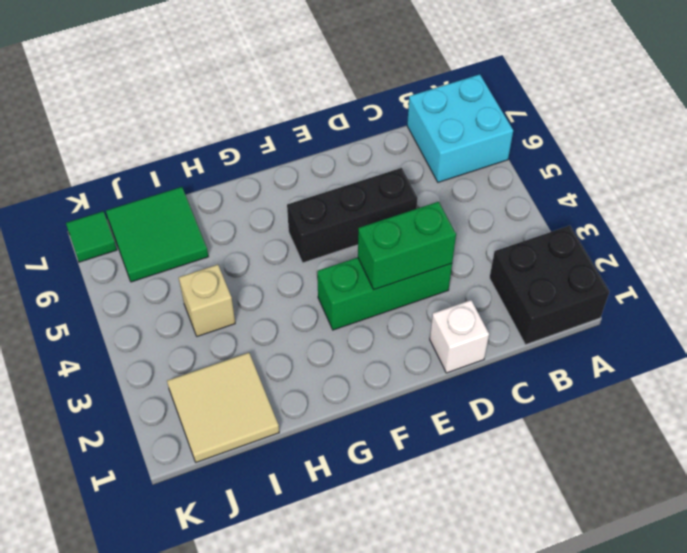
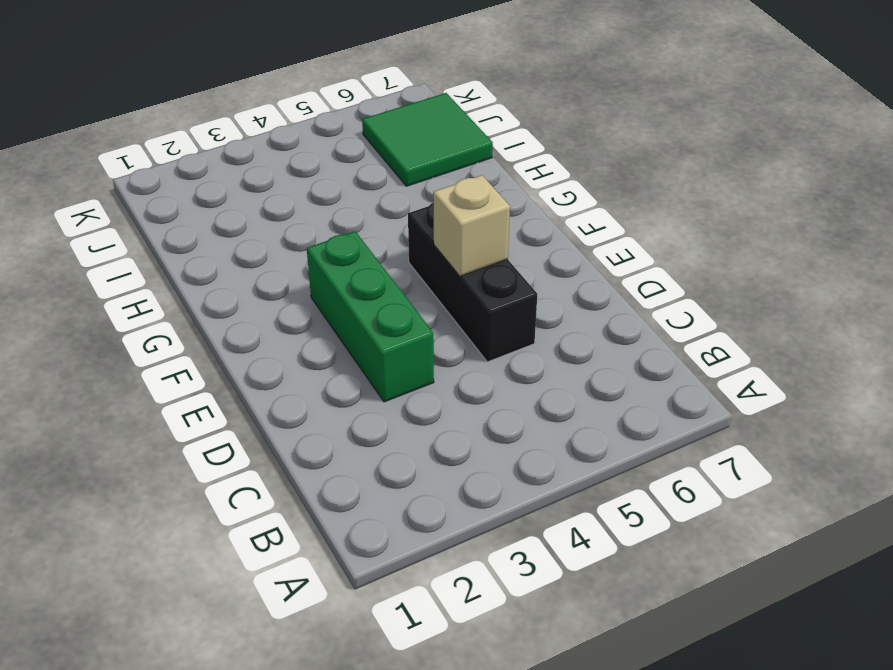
tan brick E5 level 2 -> tan brick I4 level 1
none -> black brick A1:B2 level 1
none -> cyan brick A6:B7 level 1

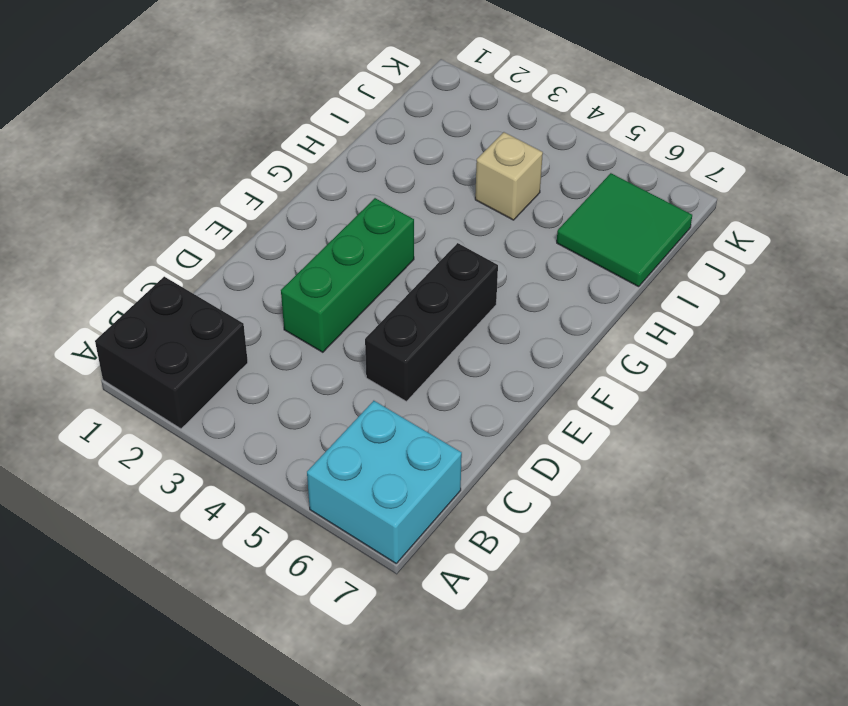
none -> white brick D1 level 1
none -> tan tile I1:J2 level 1

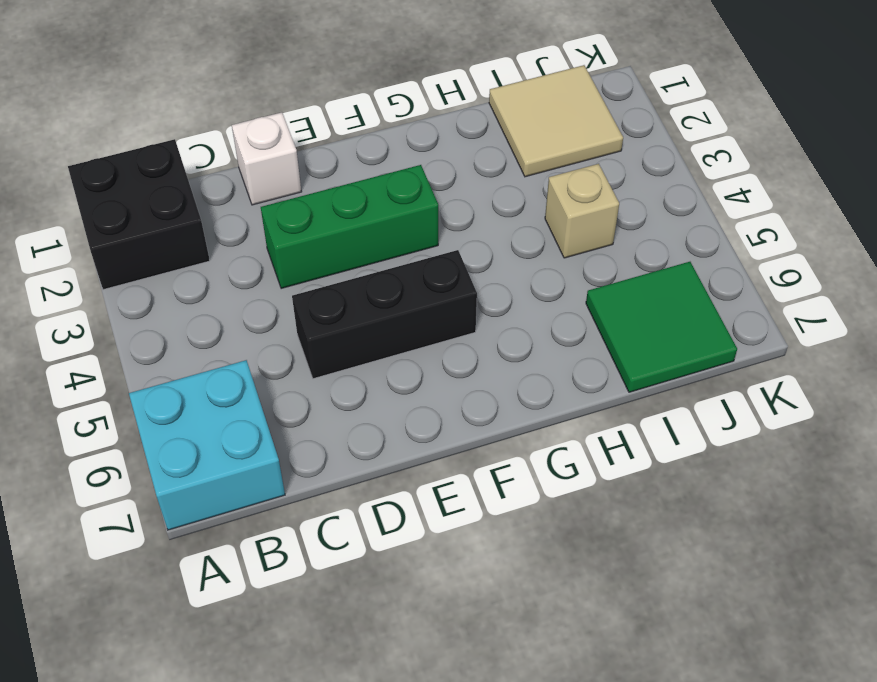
none -> green tile K7 level 1
none -> green brick D3:E3 level 2

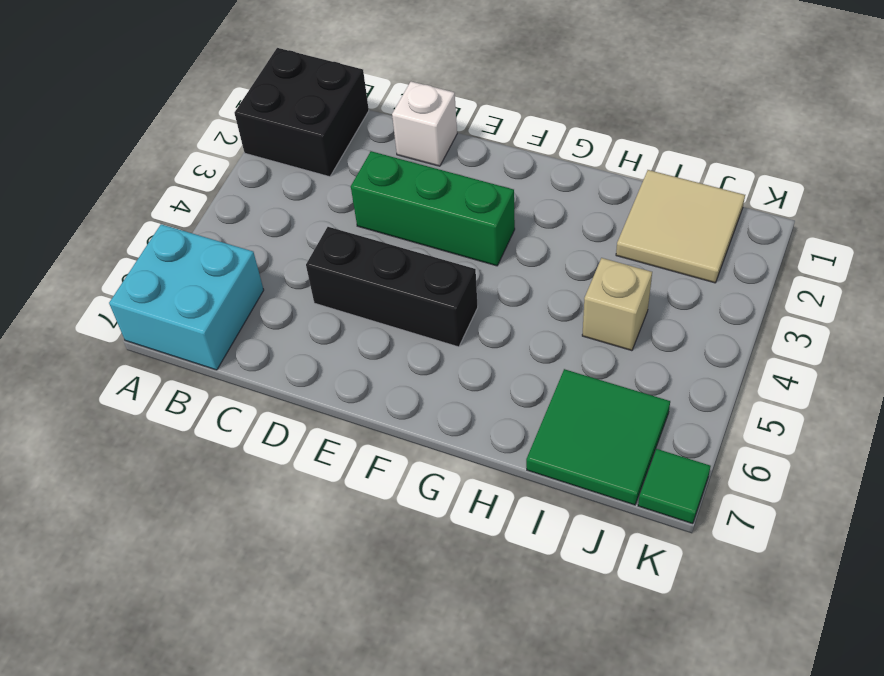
none -> green brick D3:E3 level 2

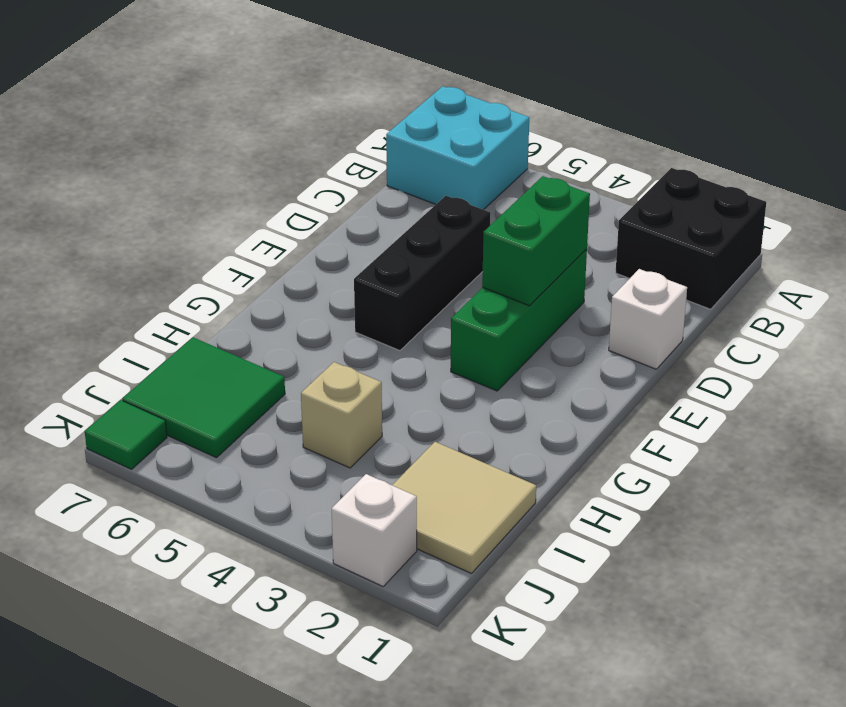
white brick K2 level 1 -> none

